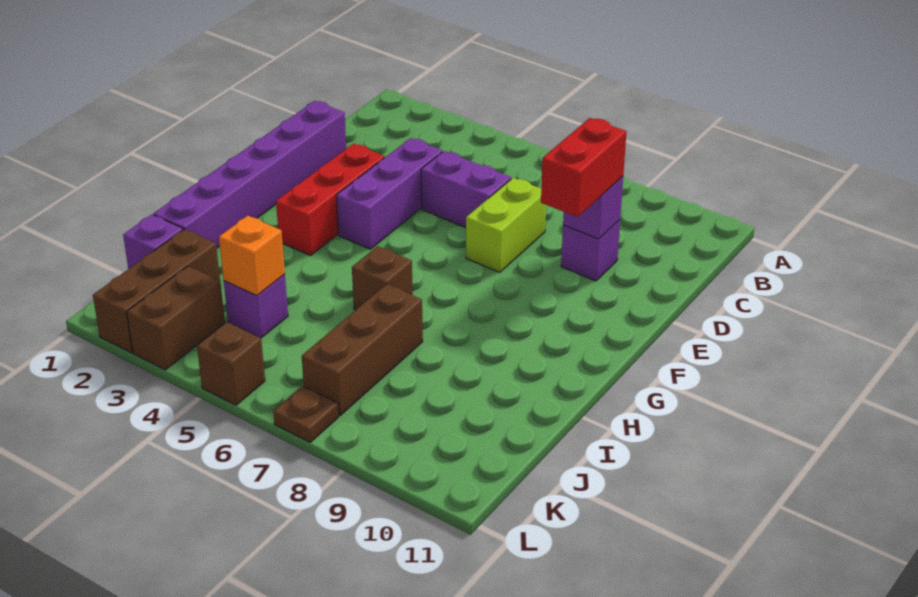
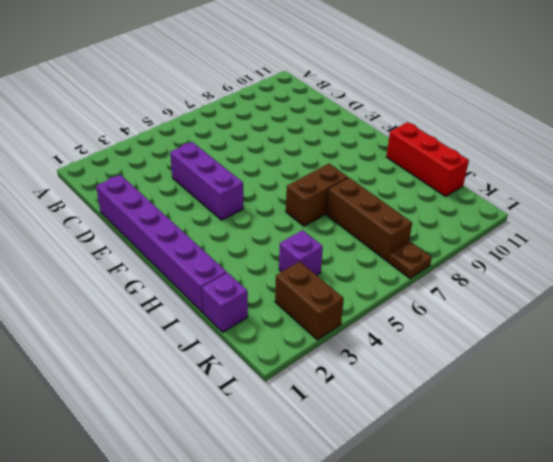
brown brick H6:H7 level 1 -> brown brick H6 level 1
red brick H11:J11 level 1 -> red brick E3:G3 level 1
none -> purple brick D5:D6 level 1
none -> lime brick D7:E7 level 1
none -> purple brick D9 level 1

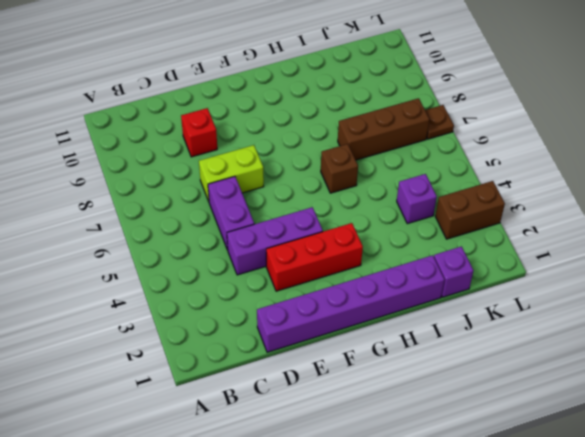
red brick D9 level 1 -> purple brick D9 level 1
none -> brown brick J2:L2 level 1
none -> brown brick L5 level 1
none -> purple brick D9 level 2

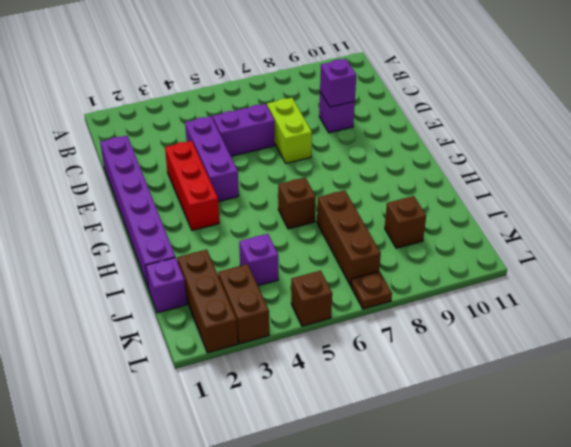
brown brick J9 level 1 -> none
none -> orange brick J4 level 2
none -> red brick D9:E9 level 3

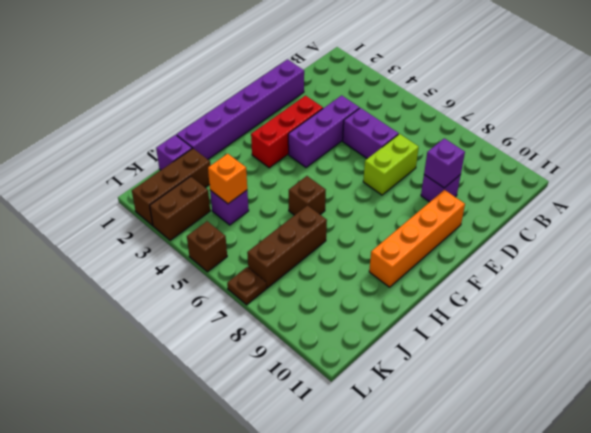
orange brick E10:H10 level 1 -> none
none -> red brick D9:E9 level 3

